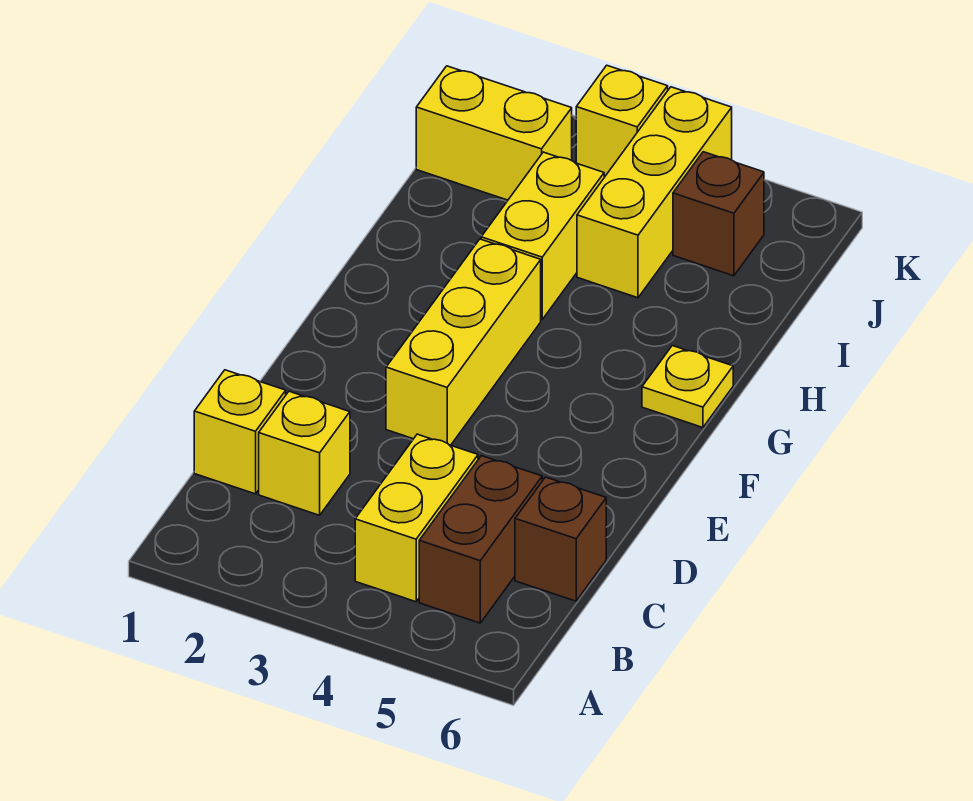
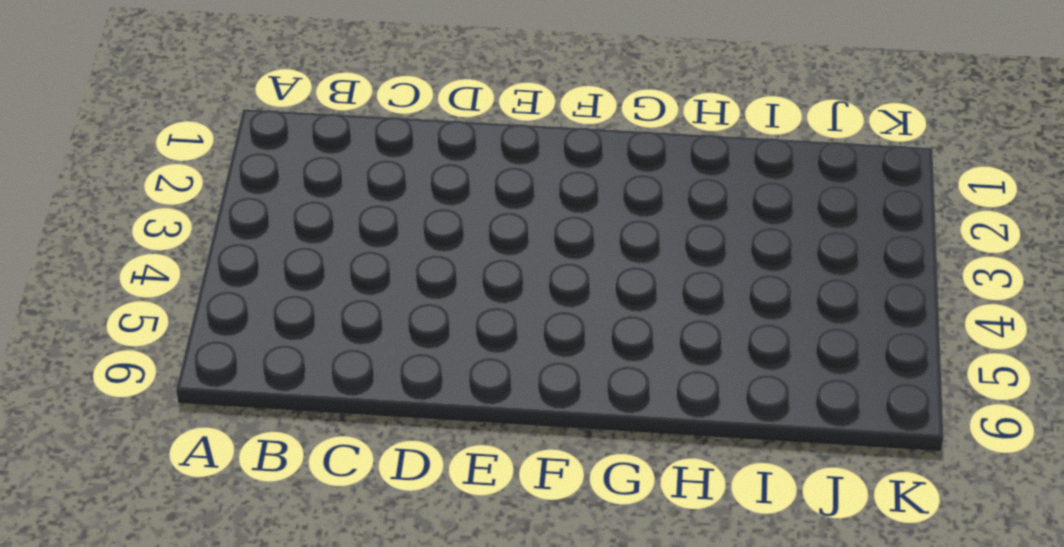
none -> yellow brick B4:C4 level 1
none -> brown brick B5:C5 level 1
none -> yellow brick C1 level 1

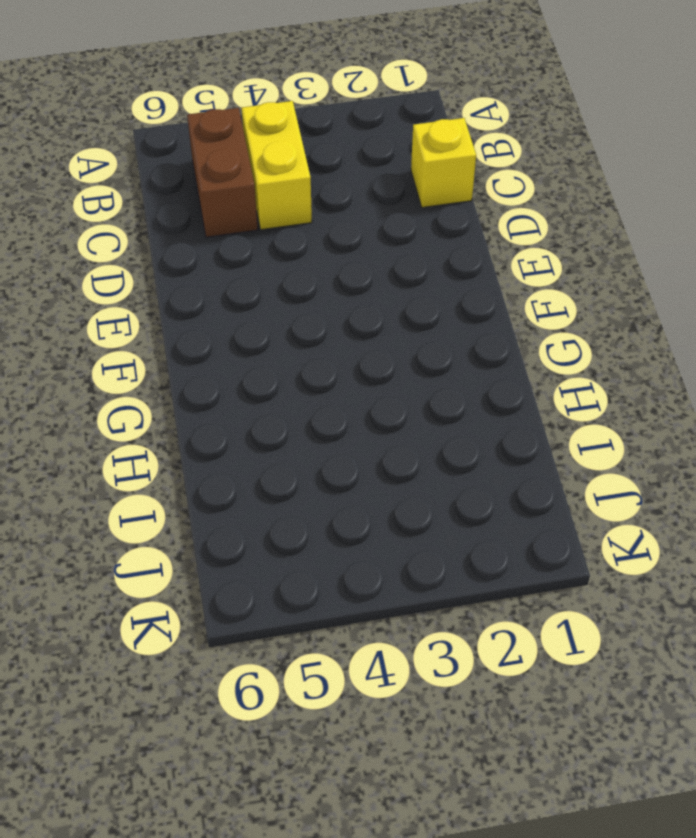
none -> yellow brick C2 level 1
none -> brown brick C6 level 1
none -> yellow brick E3:G3 level 1

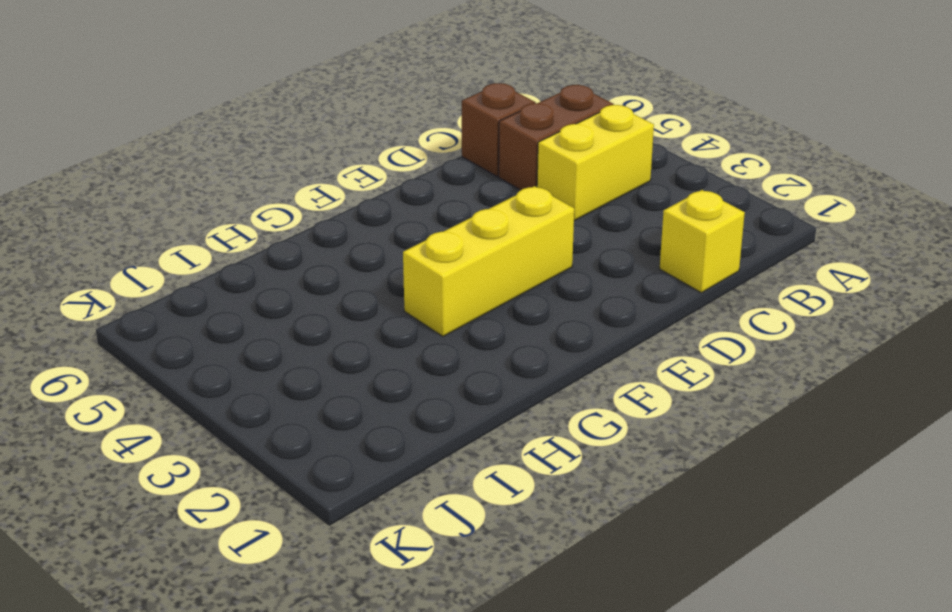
none -> yellow brick C2 level 1
none -> yellow plate G6 level 1
none -> yellow brick H3:I3 level 1

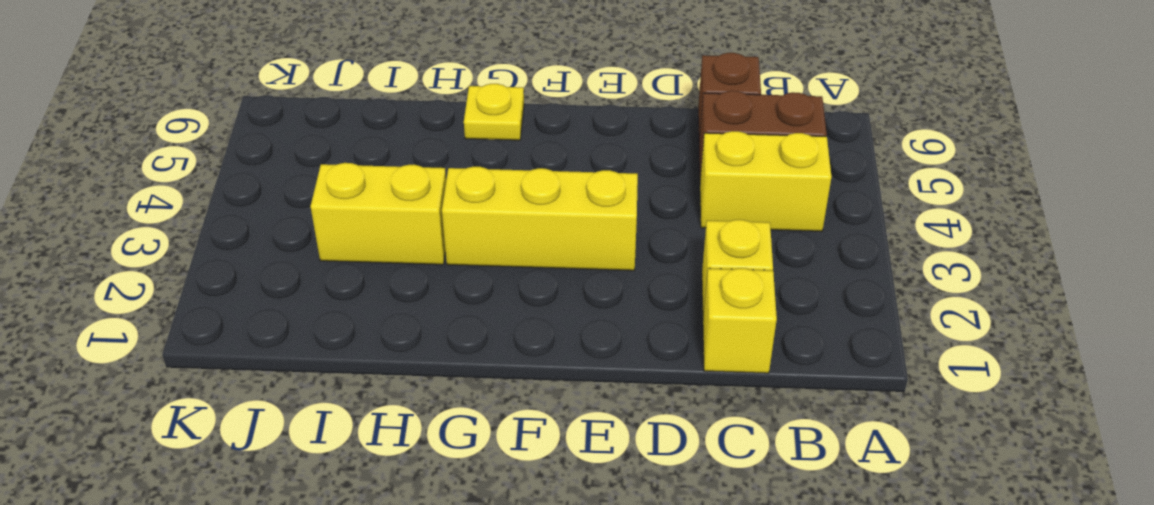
none -> yellow brick I4:K4 level 1
none -> yellow brick J1:J2 level 1
none -> brown brick J5 level 1

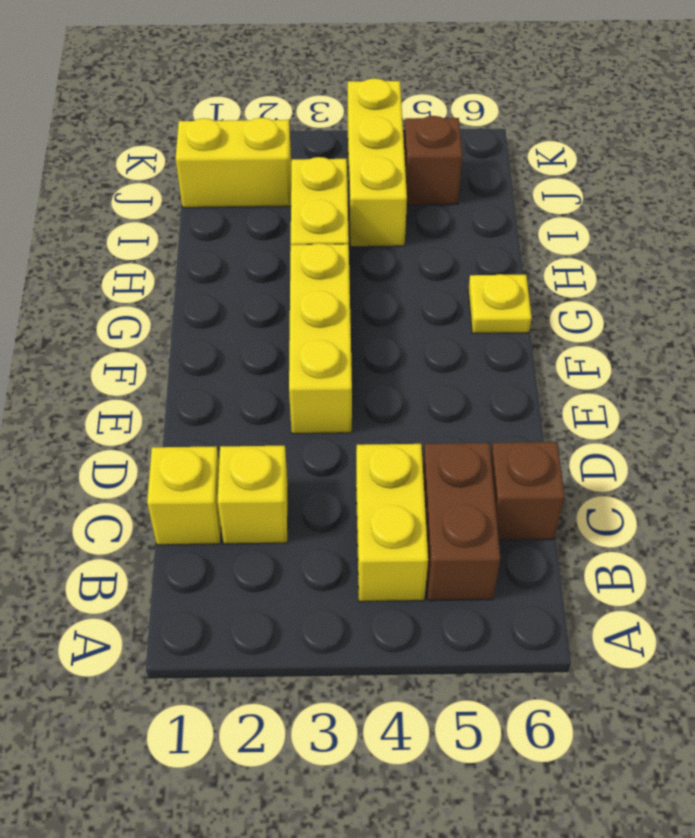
none -> yellow brick K3 level 1

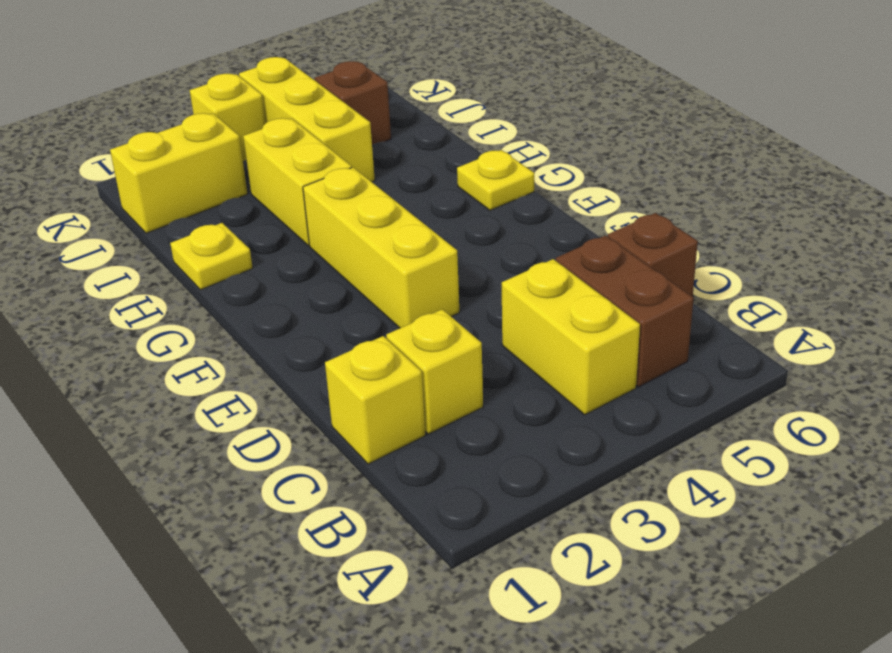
yellow plate H1 level 1 -> none

